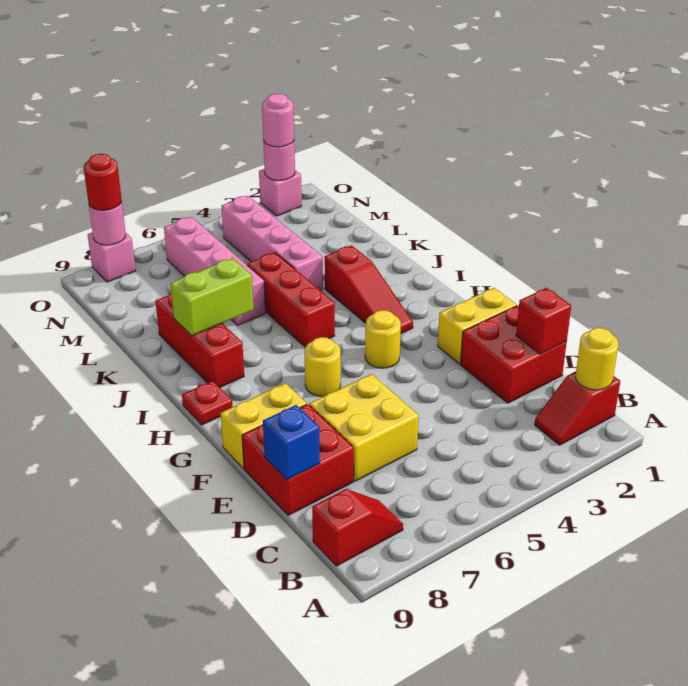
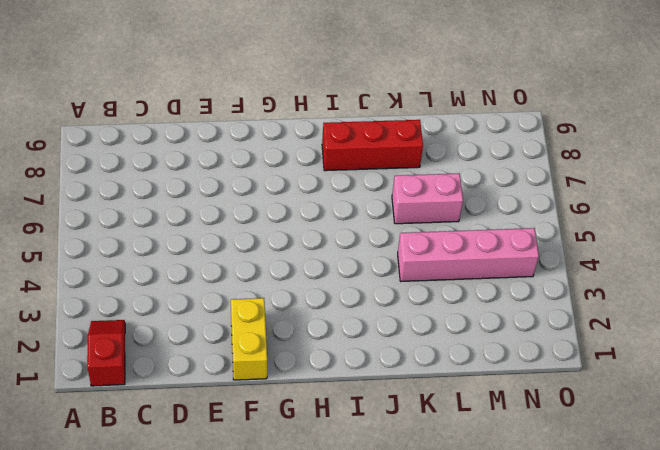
pink brick K6:L6 level 1 -> pink brick K6:N6 level 1
none -> red slope B8:B9 level 1 top 9
none -> red brick D1:E2 level 1
none -> yellow brick D6:E7 level 1

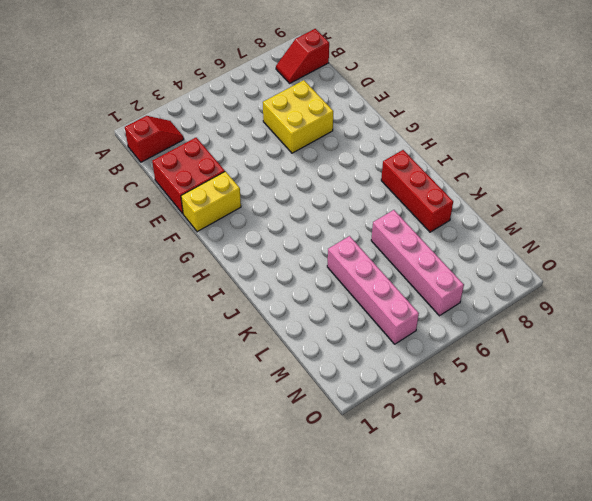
none -> red brick D8:E9 level 1
none -> yellow brick F8:F9 level 1
none -> yellow round brick G4 level 1

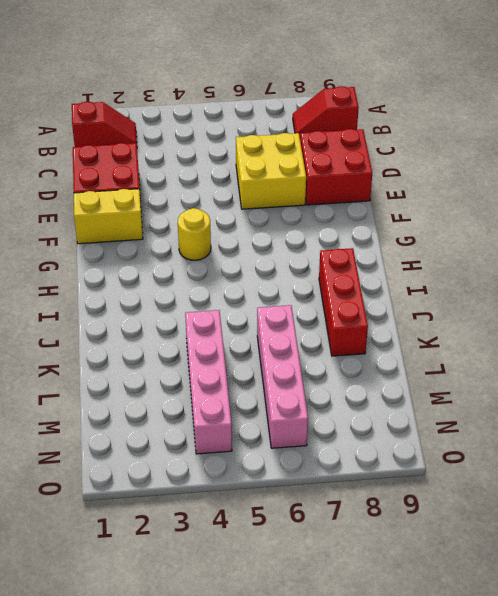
none -> yellow brick F8:F9 level 1
none -> yellow round brick G6 level 1
none -> red slope H3:J3 level 1 top J

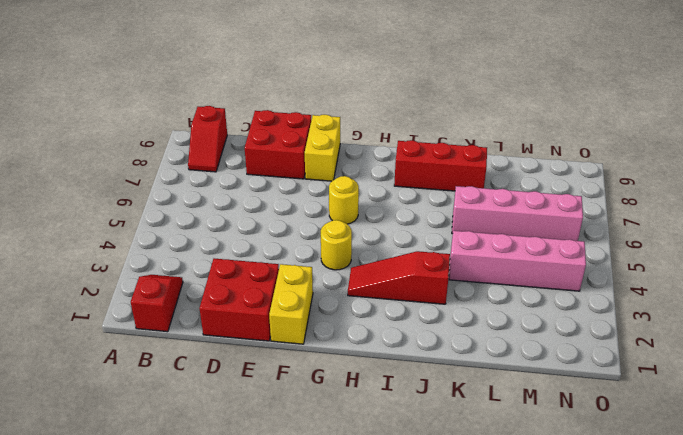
none -> yellow brick D6:E7 level 1
none -> red plate H9 level 1
none -> red brick I5:K5 level 1

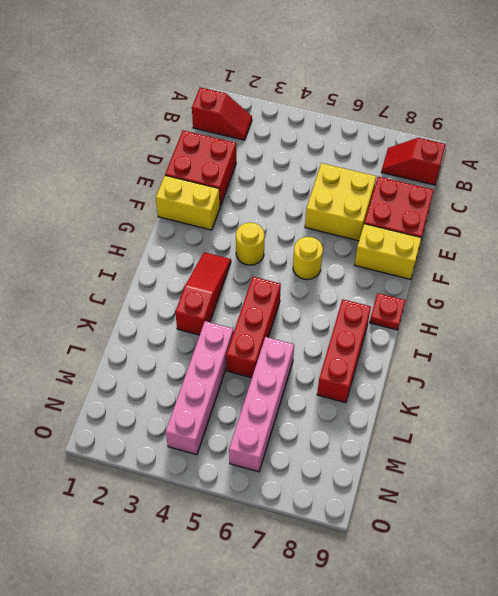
none -> pink brick O2 level 1
none -> pink brick O8 level 1
none -> yellow round brick B1 level 2

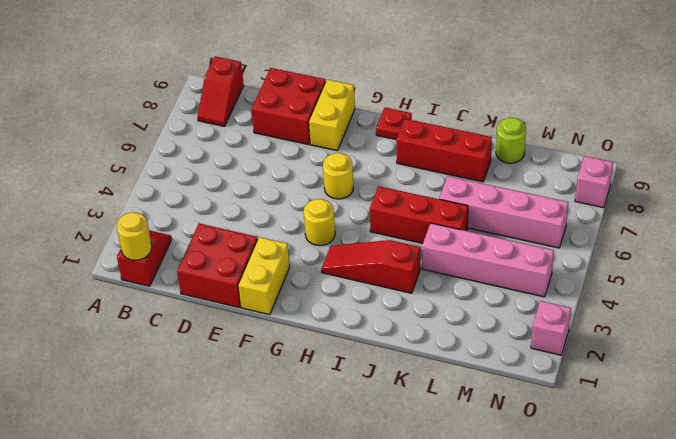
lime round brick L9 level 1 -> none
none -> yellow brick D6:E7 level 1
none -> red brick D1 level 2
none -> blue brick D9 level 2

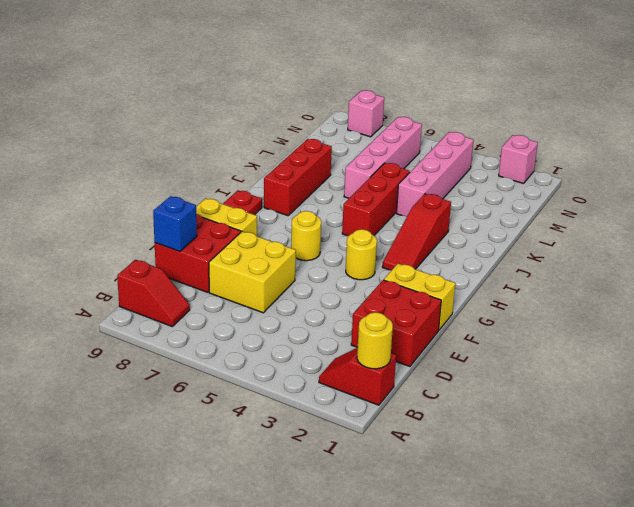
none -> red brick D1 level 2
none -> lime brick J7:J8 level 2
none -> pink round brick O2 level 2

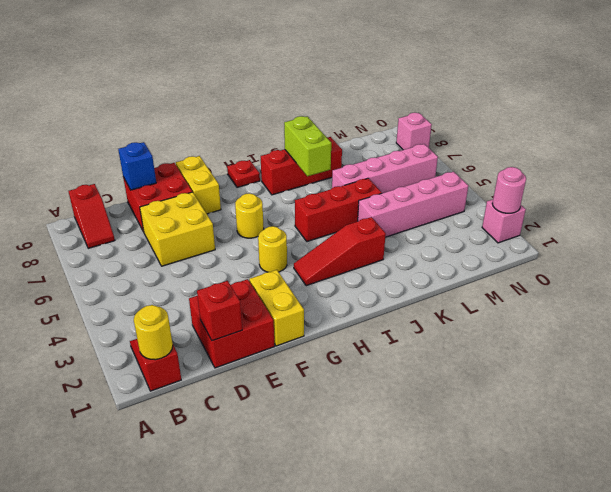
none -> pink round brick O8 level 2
none -> pink round brick O2 level 3
none -> red round brick O8 level 3

